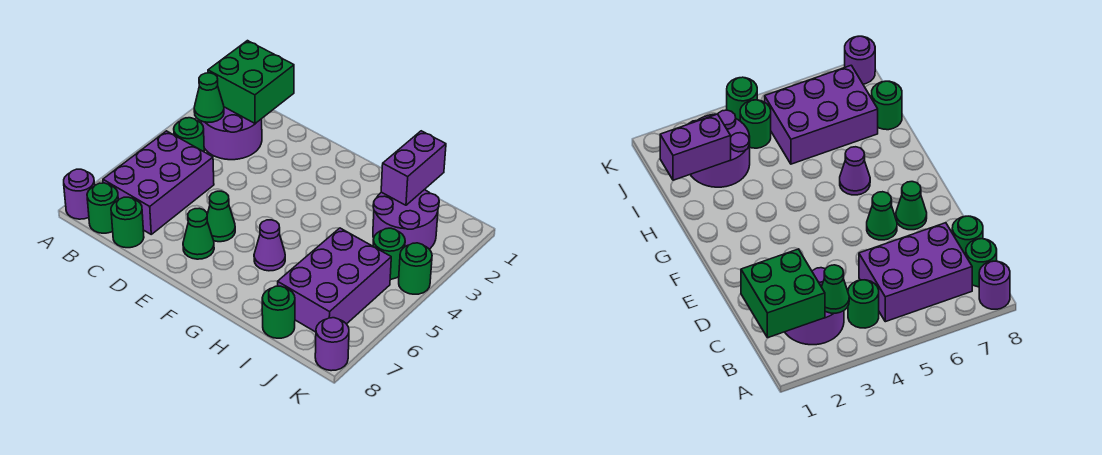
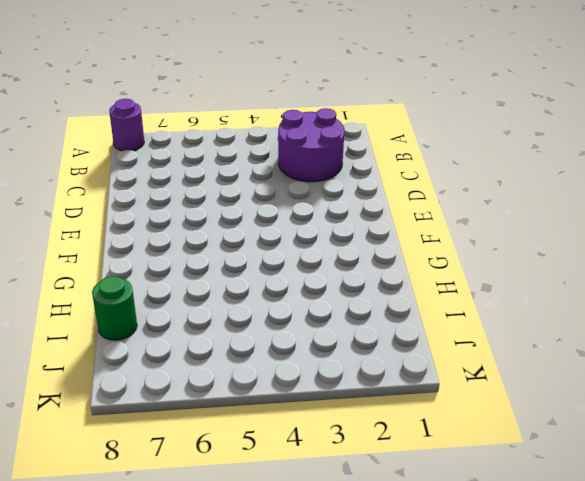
none -> green round brick B4 level 1
none -> purple brick B5:C7 level 1
none -> green round brick B8 level 1

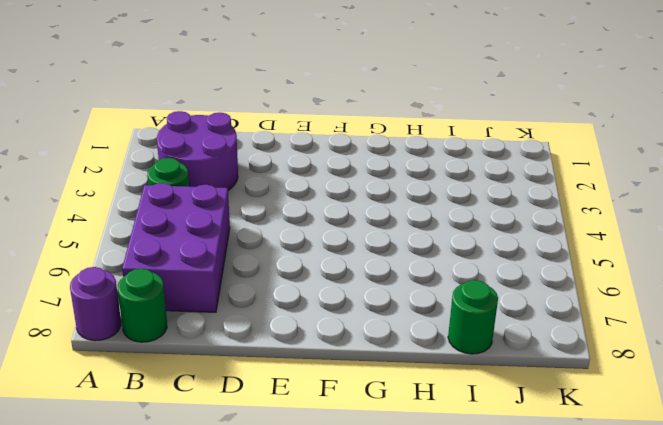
none -> green round brick C8 level 1
none -> green cone E6 level 1
none -> green cone E7 level 1

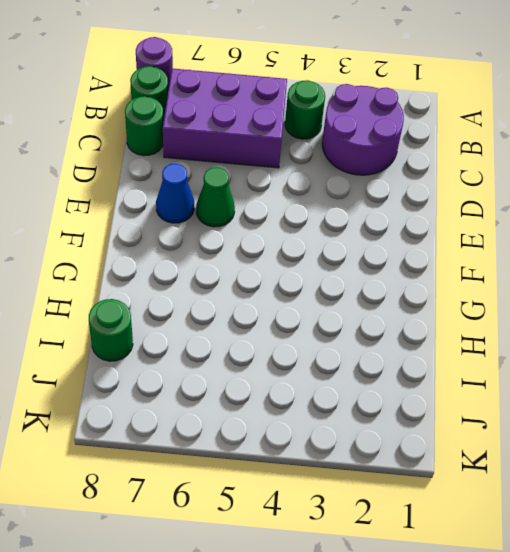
blue cone E7 level 1 -> green cone E7 level 1
none -> purple cone G6 level 1
none -> purple round brick I2:J3 level 1
none -> purple brick I5:J7 level 1

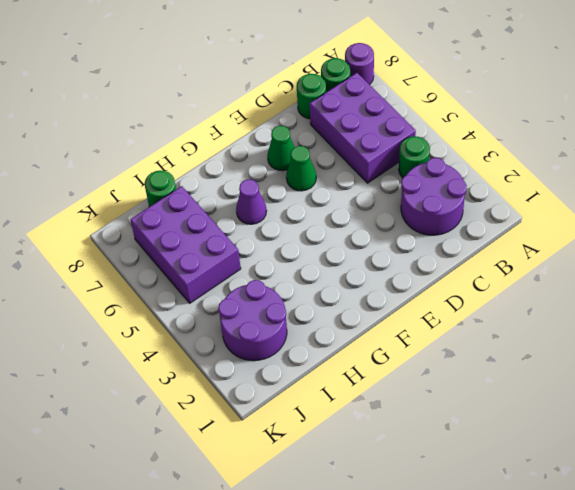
none -> green round brick J4 level 1
none -> green round brick K4 level 1
none -> purple round brick K8 level 1

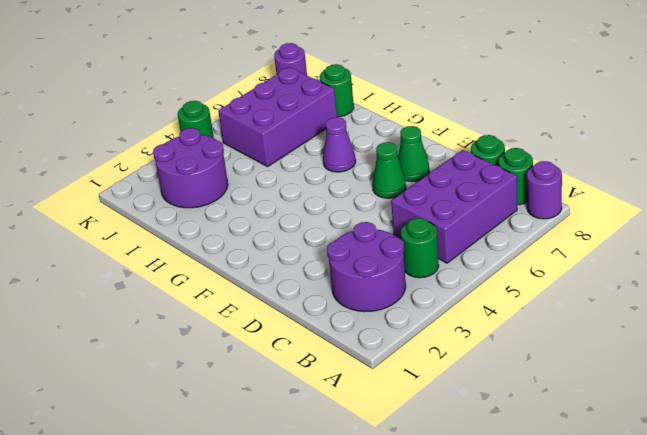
none -> green round brick J4 level 1
none -> green brick B1:C2 level 2
none -> green cone B3 level 2

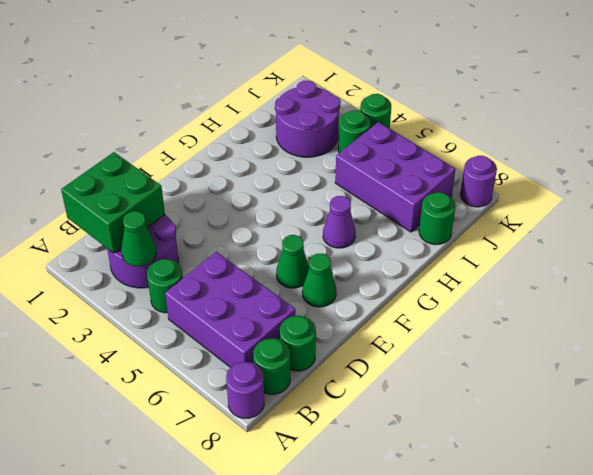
none -> purple brick I1:I2 level 2

